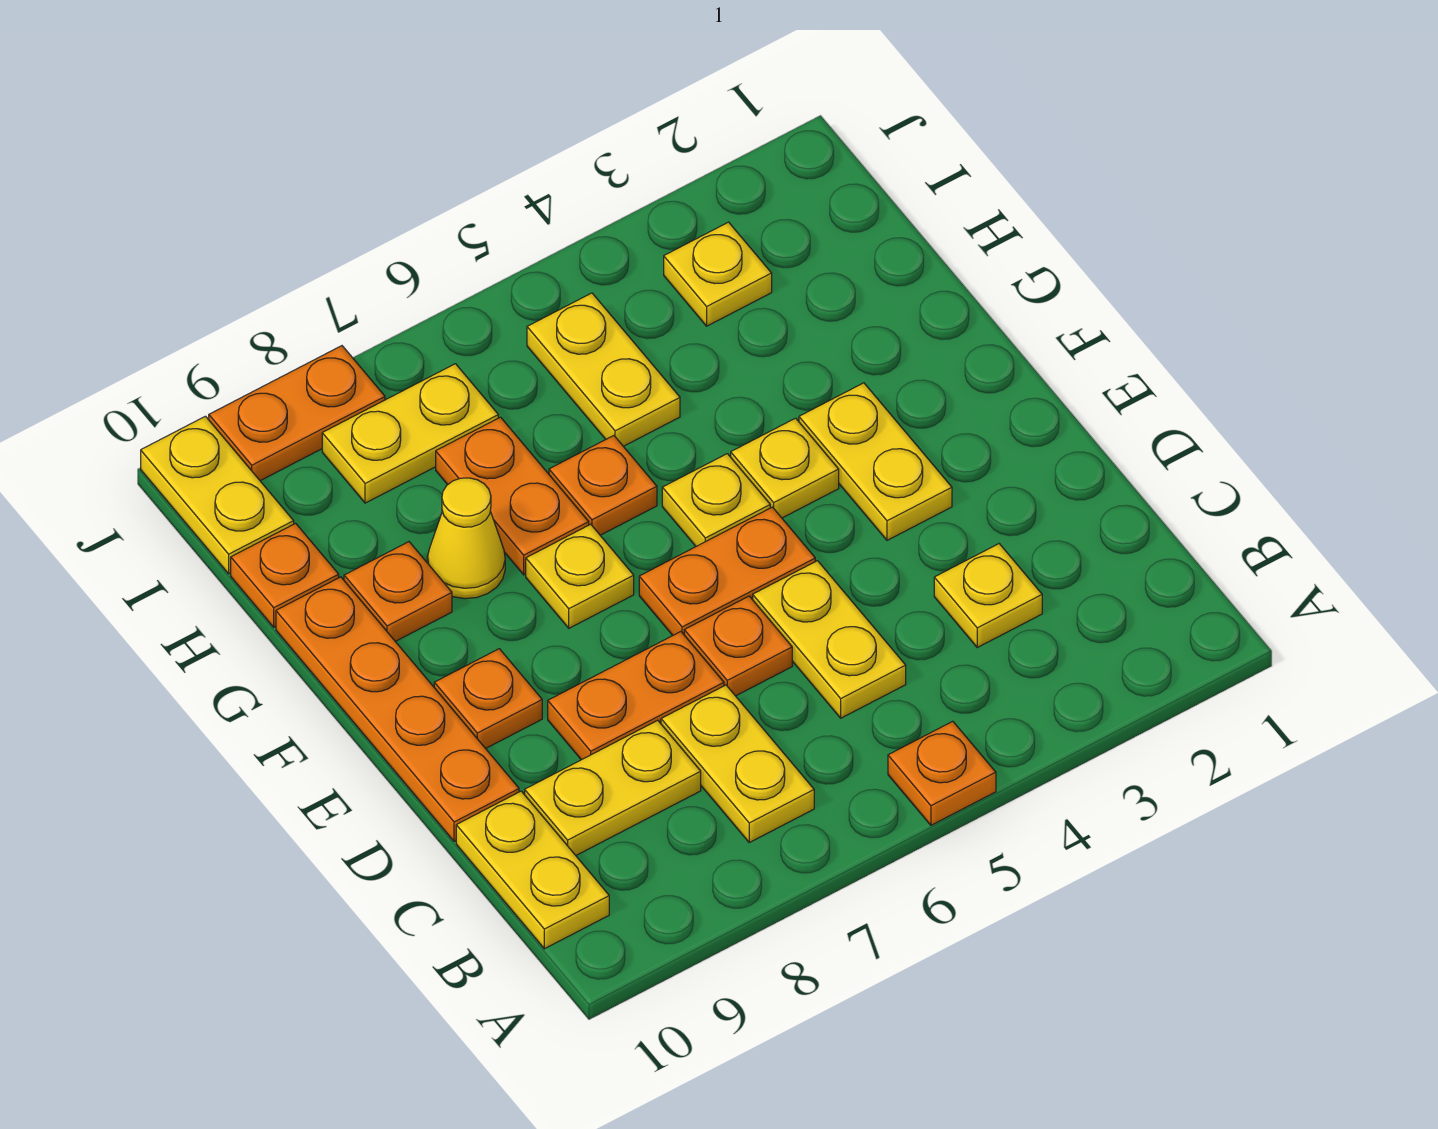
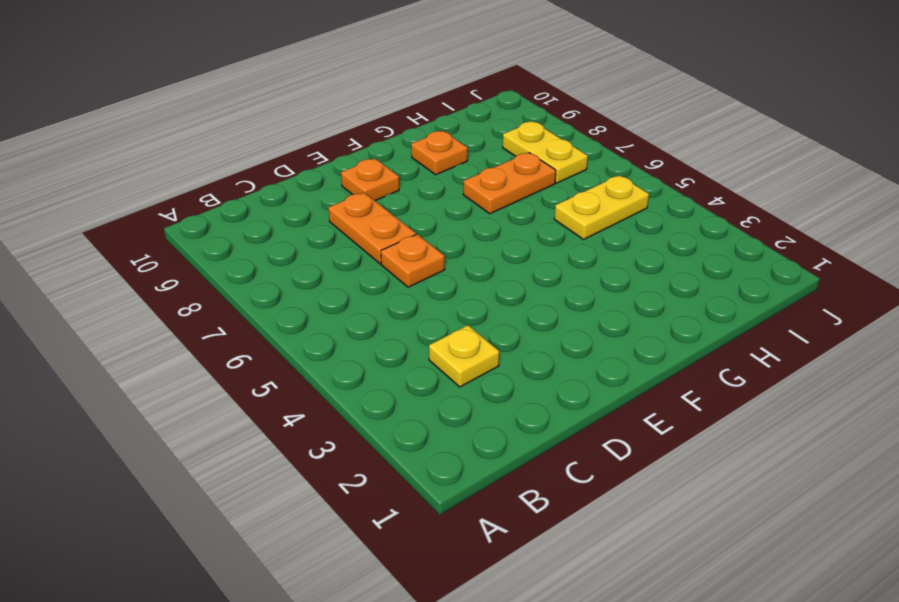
none -> orange plate A5 level 1
none -> yellow plate B7:C7 level 1
none -> yellow plate B10:C10 level 1

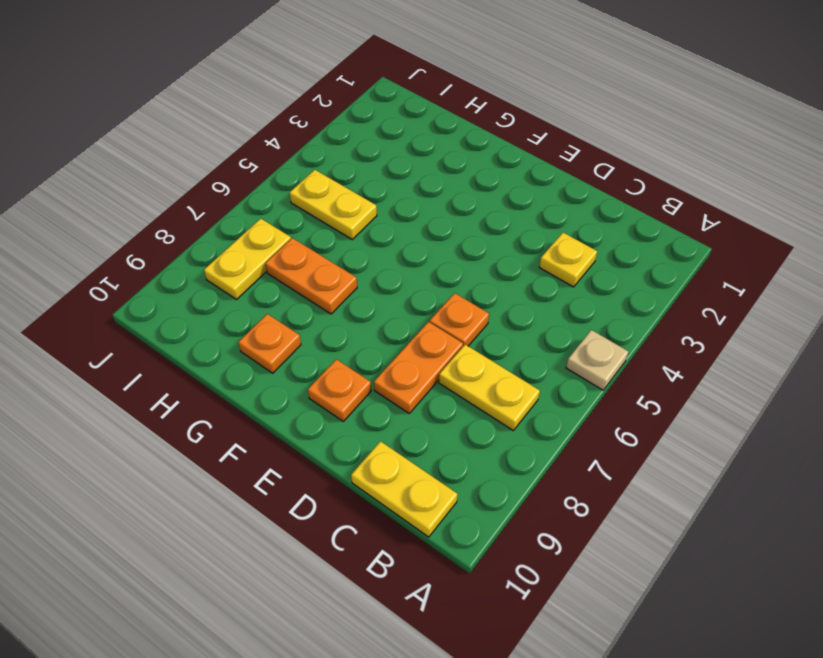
tan plate A5 level 1 -> orange plate A5 level 1
none -> yellow plate C5:D5 level 1
none -> yellow plate C8:C9 level 1
none -> orange plate D10:G10 level 1

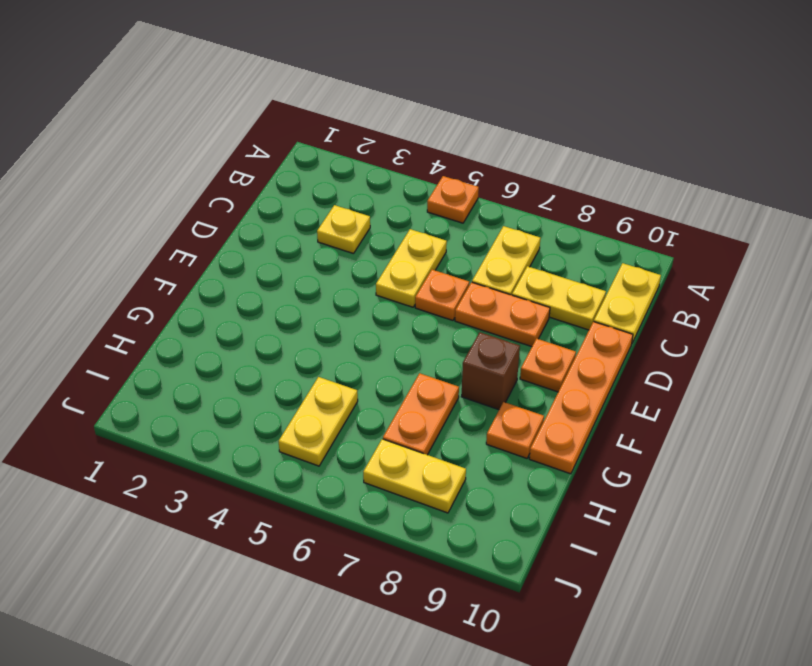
brown brick F8 level 1 -> none
none -> yellow plate E3:F3 level 1
none -> orange plate E5:E6 level 1
none -> yellow plate F4 level 1

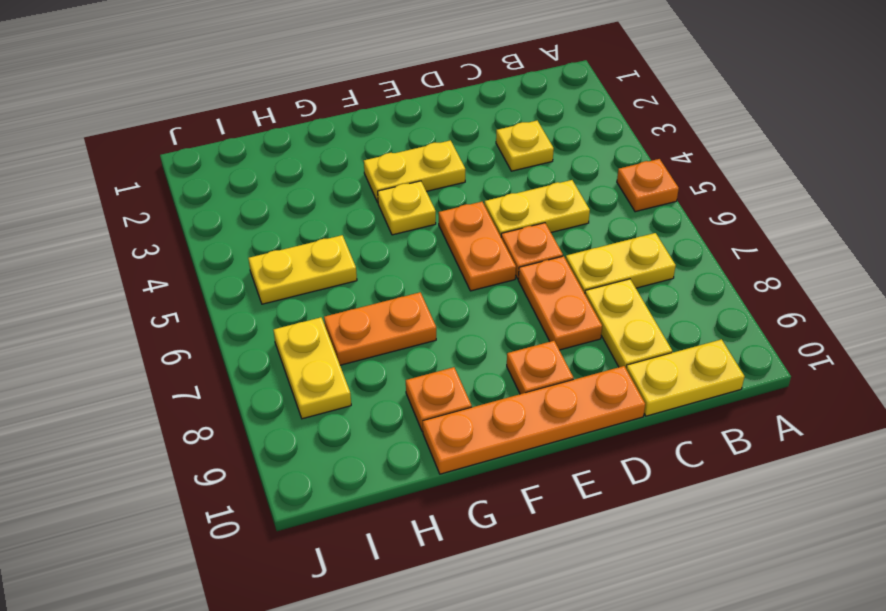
none -> yellow plate F5 level 1
none -> yellow plate F7 level 1
none -> orange plate G6 level 1

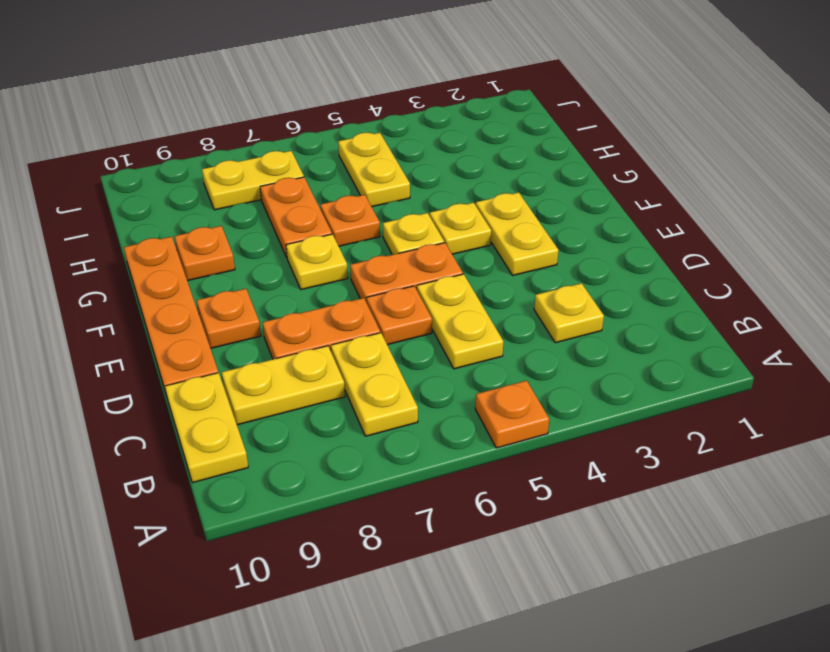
none -> yellow cone G8 level 1
none -> orange plate H10 level 1
none -> yellow plate I3 level 1

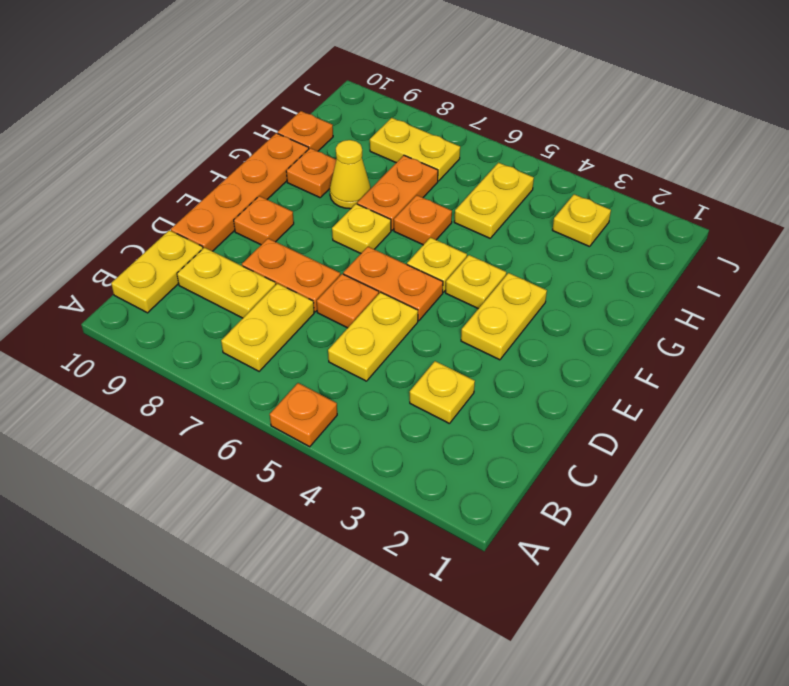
none -> yellow plate I10:J10 level 1
none -> orange plate J8:J9 level 1

